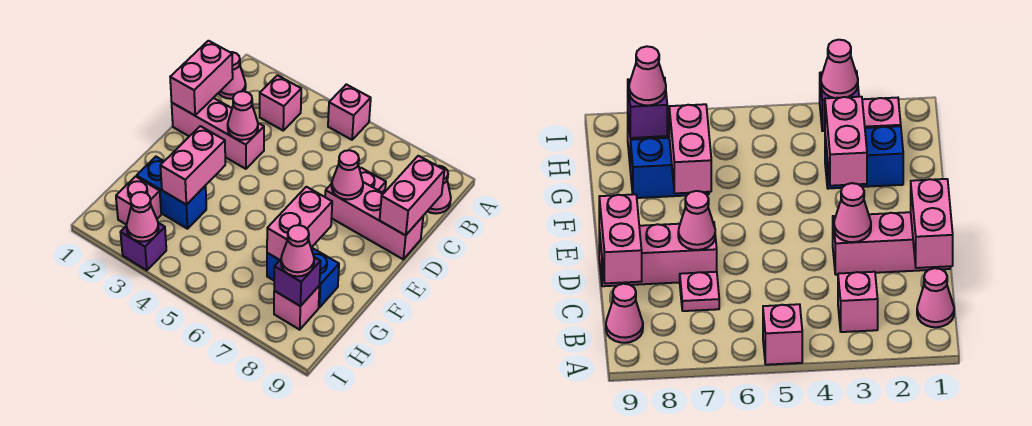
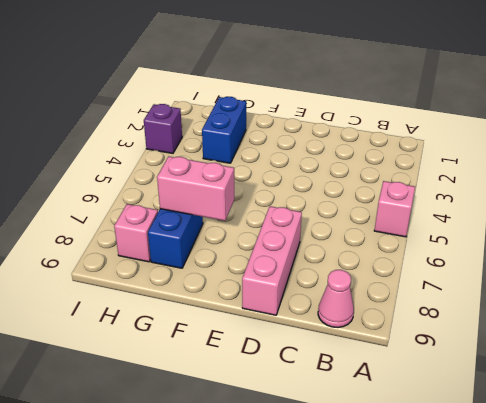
none -> pink cone B1 level 1
none -> pink brick B3 level 1
none -> pink plate C7 level 1

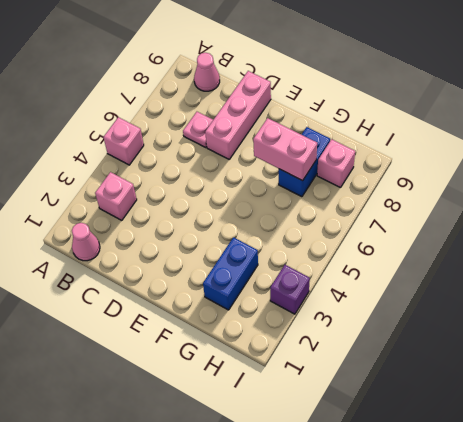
none -> pink brick D1:D3 level 1
none -> pink brick H2 level 1
none -> pink brick C1:D1 level 2

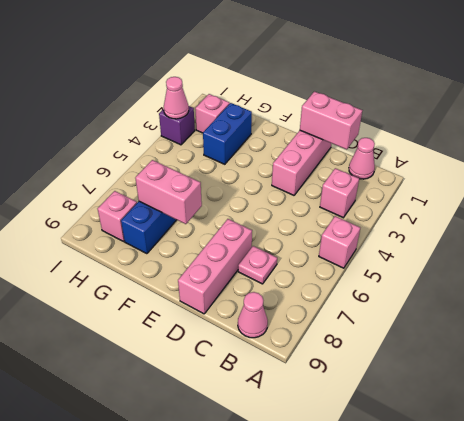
none -> pink brick C9:D9 level 2
none -> pink cone D3 level 2
none -> pink cone D7 level 2

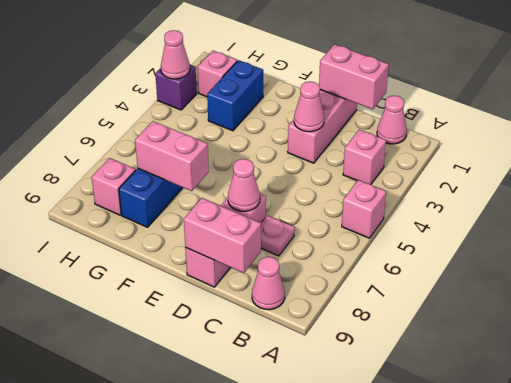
none -> pink brick F3:G3 level 2
none -> purple brick H8 level 2
none -> pink cone H8 level 3

